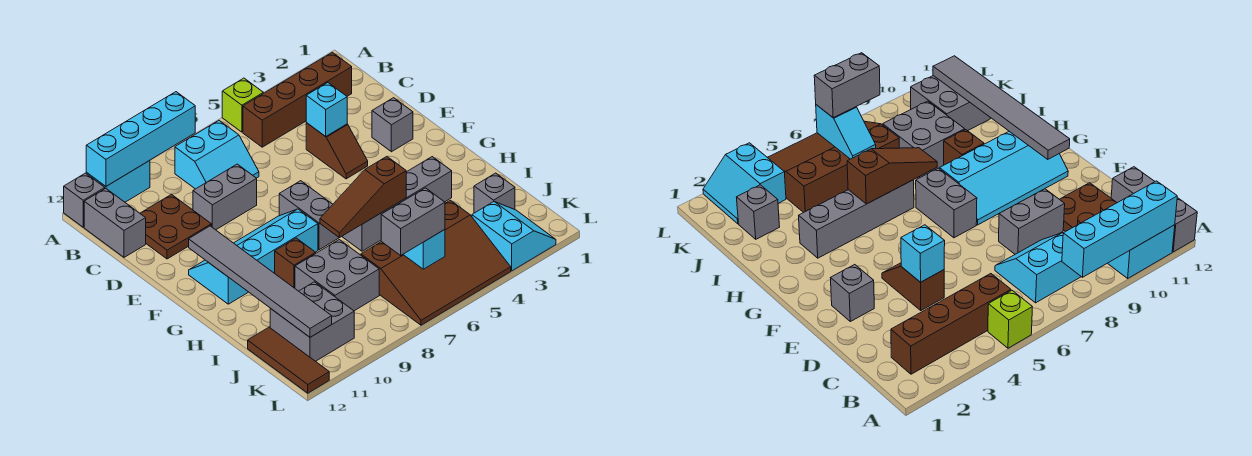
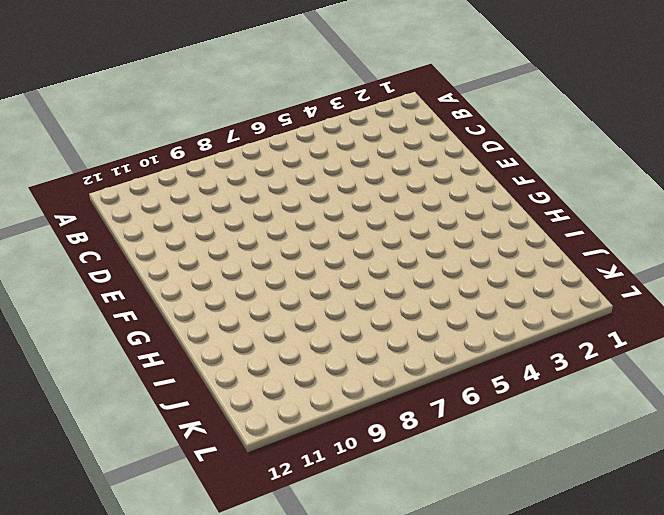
none -> lime brick A5 level 1
none -> cyan brick A10:A11 level 1
none -> grey brick A12 level 1

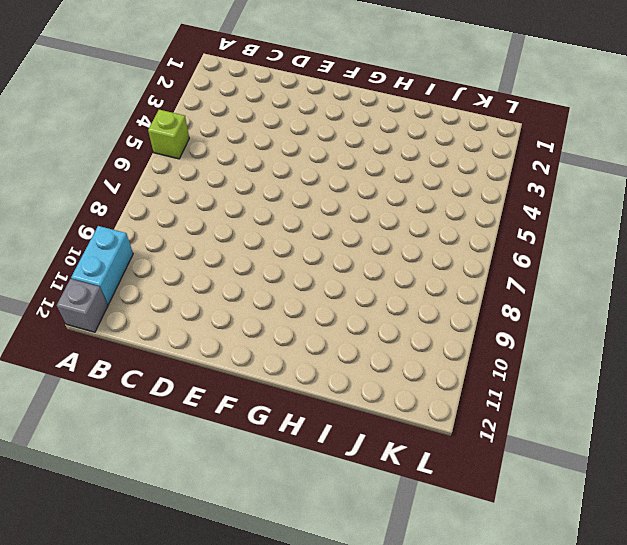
none -> brown brick B2:B5 level 1
none -> cyan slope B7:C8 level 1 top B
none -> grey brick B12:C12 level 1

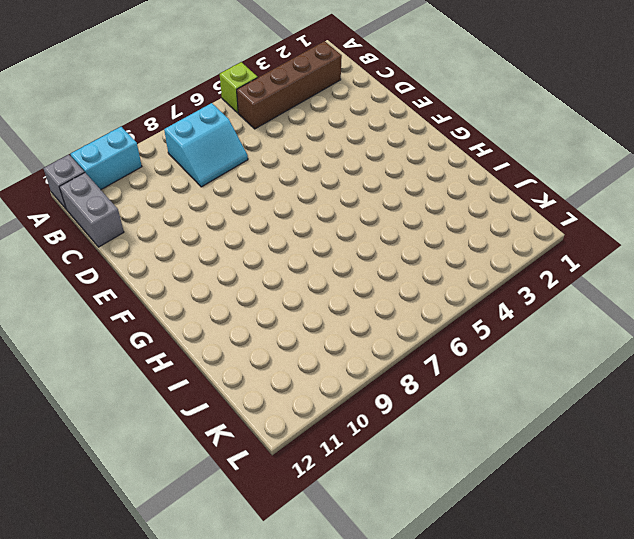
none -> brown plate C10:D11 level 1
none -> brown slope D4:E4 level 1 top D
none -> grey brick D8:D9 level 1

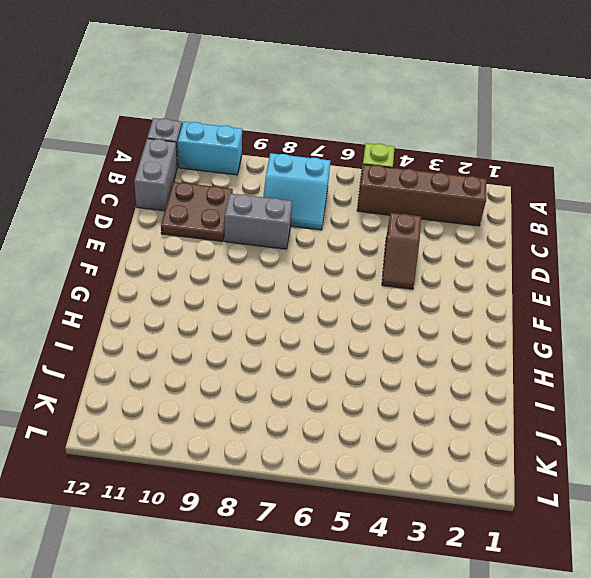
none -> grey brick E2 level 1
none -> grey brick F7:G7 level 1
none -> cyan slope F8:G11 level 1 top G

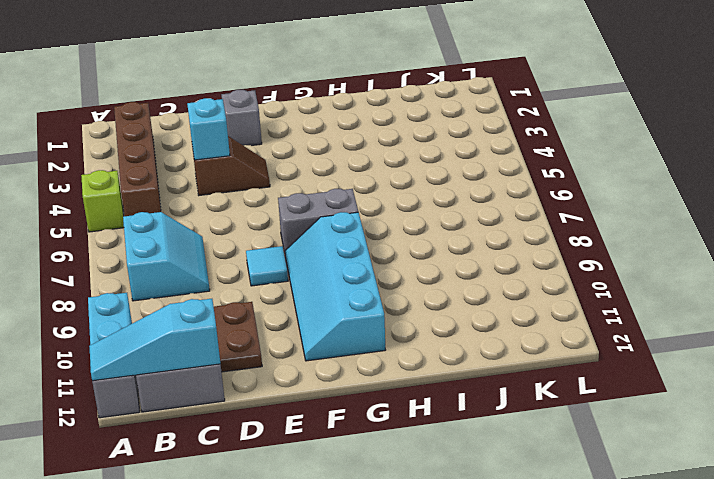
cyan slope A12:C12 level 2 top C -> none
cyan tile E8 level 1 -> none
none -> grey brick D8:D9 level 1
none -> grey brick H3:H6 level 1
none -> brown brick H9 level 1

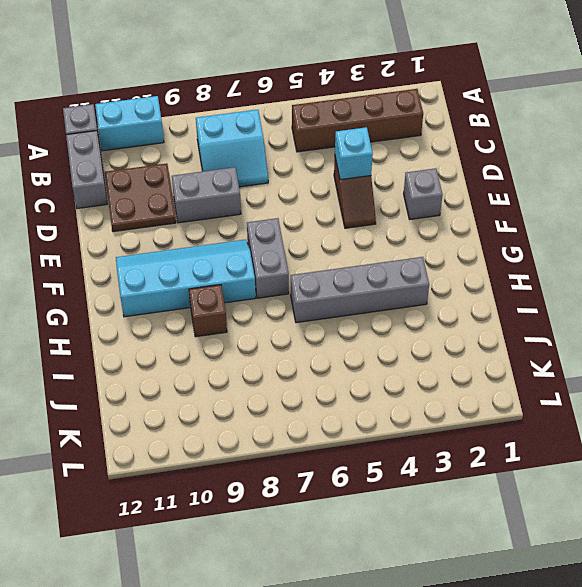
none -> lime brick A5 level 1
none -> grey brick I8:J9 level 1
none -> grey brick J2 level 1

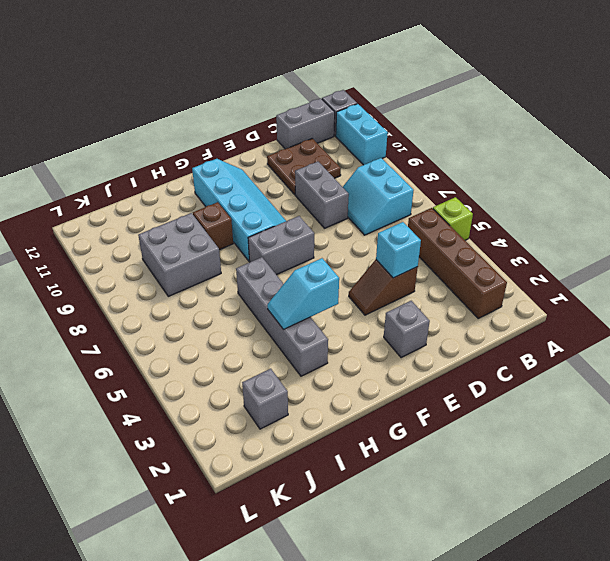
cyan slope G4:H4 level 2 top G -> cyan slope J6:K6 level 2 top K
none -> brown slope J4:L7 level 1 top J
none -> grey brick J10:K11 level 1
none -> brown tile J12:L12 level 1

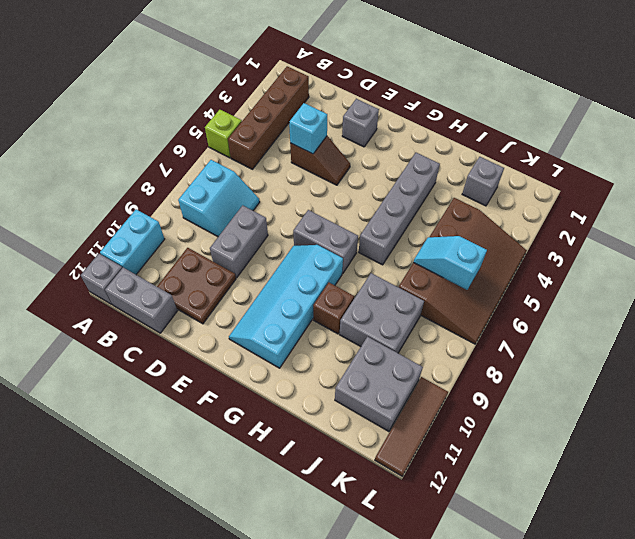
brown tile L10:L12 level 1 -> brown tile J12:L12 level 1
none -> cyan slope K2:L3 level 1 top 3
none -> cyan brick A8:A11 level 2
none -> grey tile F11:K11 level 2

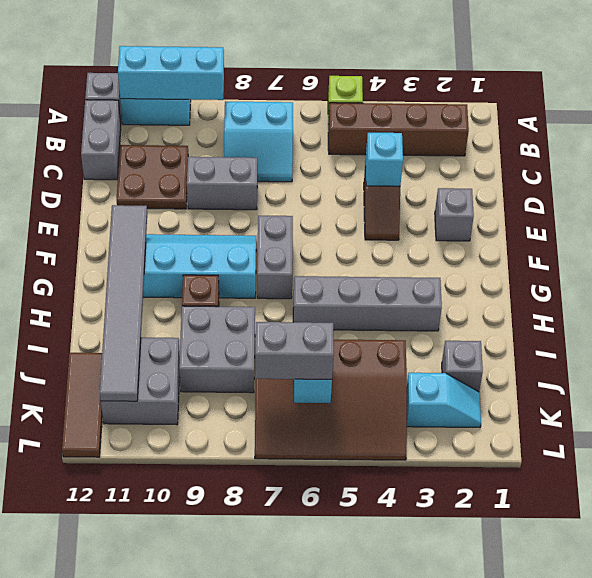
cyan brick A9:A11 level 2 -> cyan brick A8:A11 level 2
cyan slope K2:K3 level 1 top 3 -> cyan slope K2:L3 level 1 top 3
none -> brown slope H5:H7 level 2 top 5

